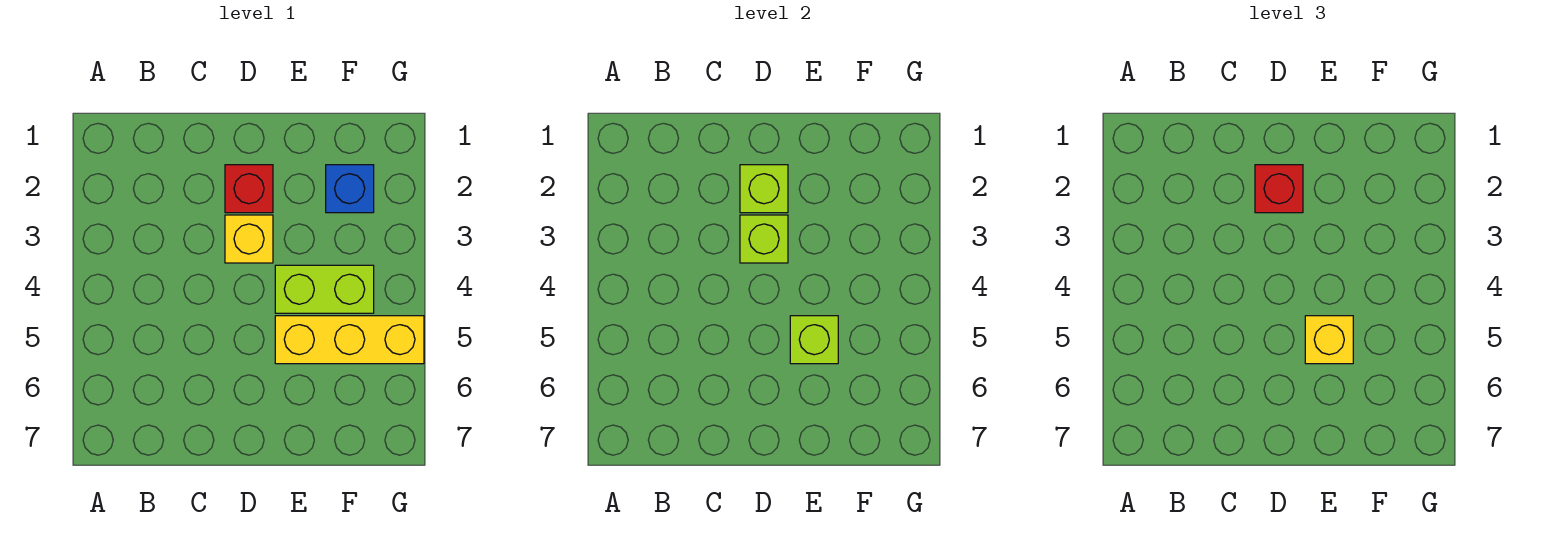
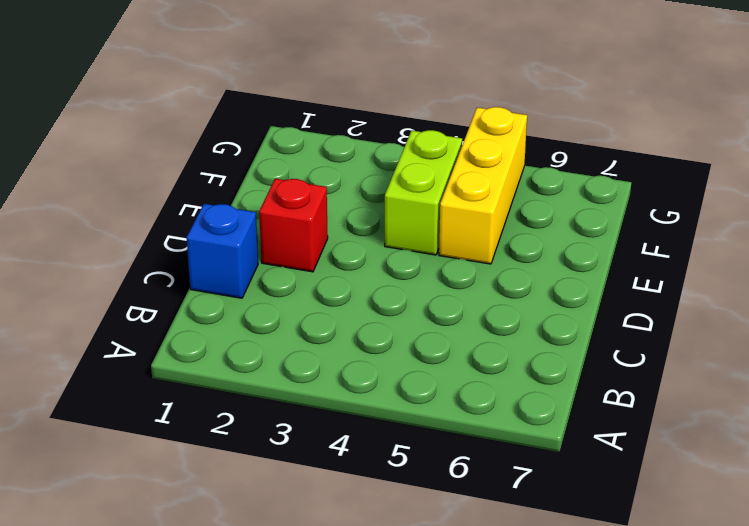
blue brick C1 level 1 -> blue brick F2 level 1
none -> yellow brick D3 level 1
none -> lime brick D2 level 2

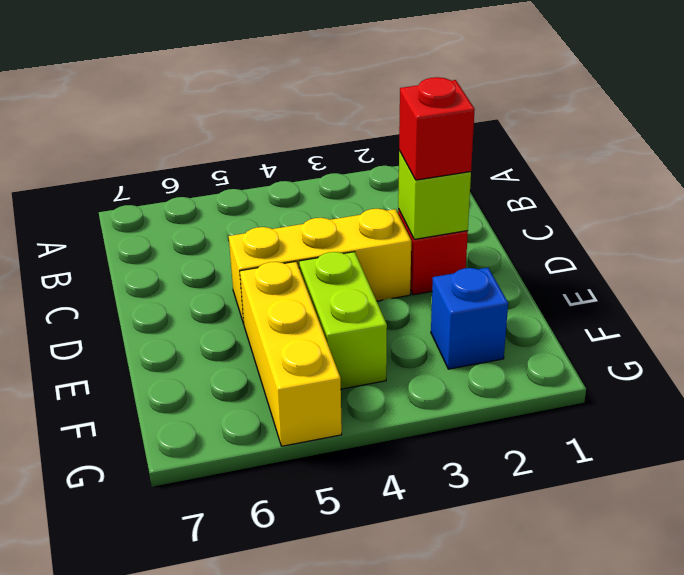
yellow brick D3:D5 level 1 -> yellow brick D3 level 1
none -> lime brick D3 level 2
none -> lime brick E5 level 2

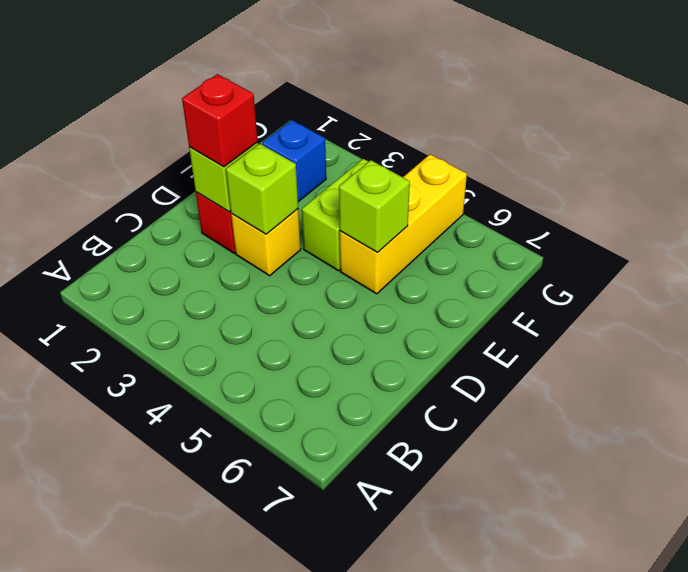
none -> yellow brick E5 level 3

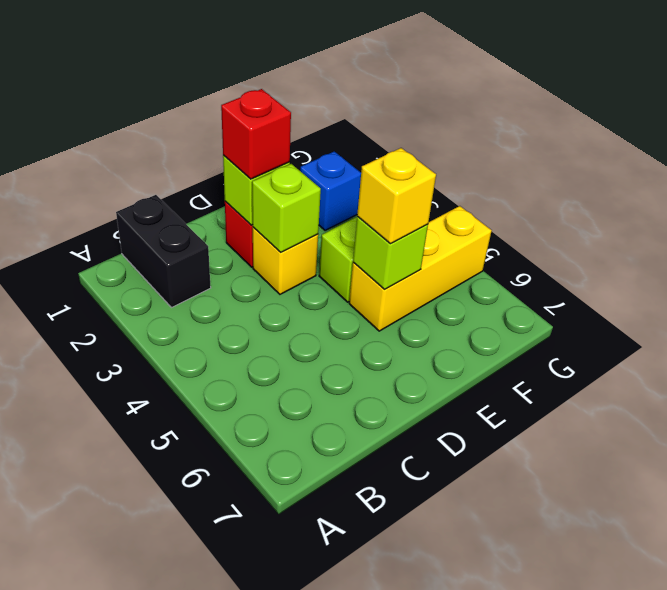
black brick B1:B2 level 1 -> none

